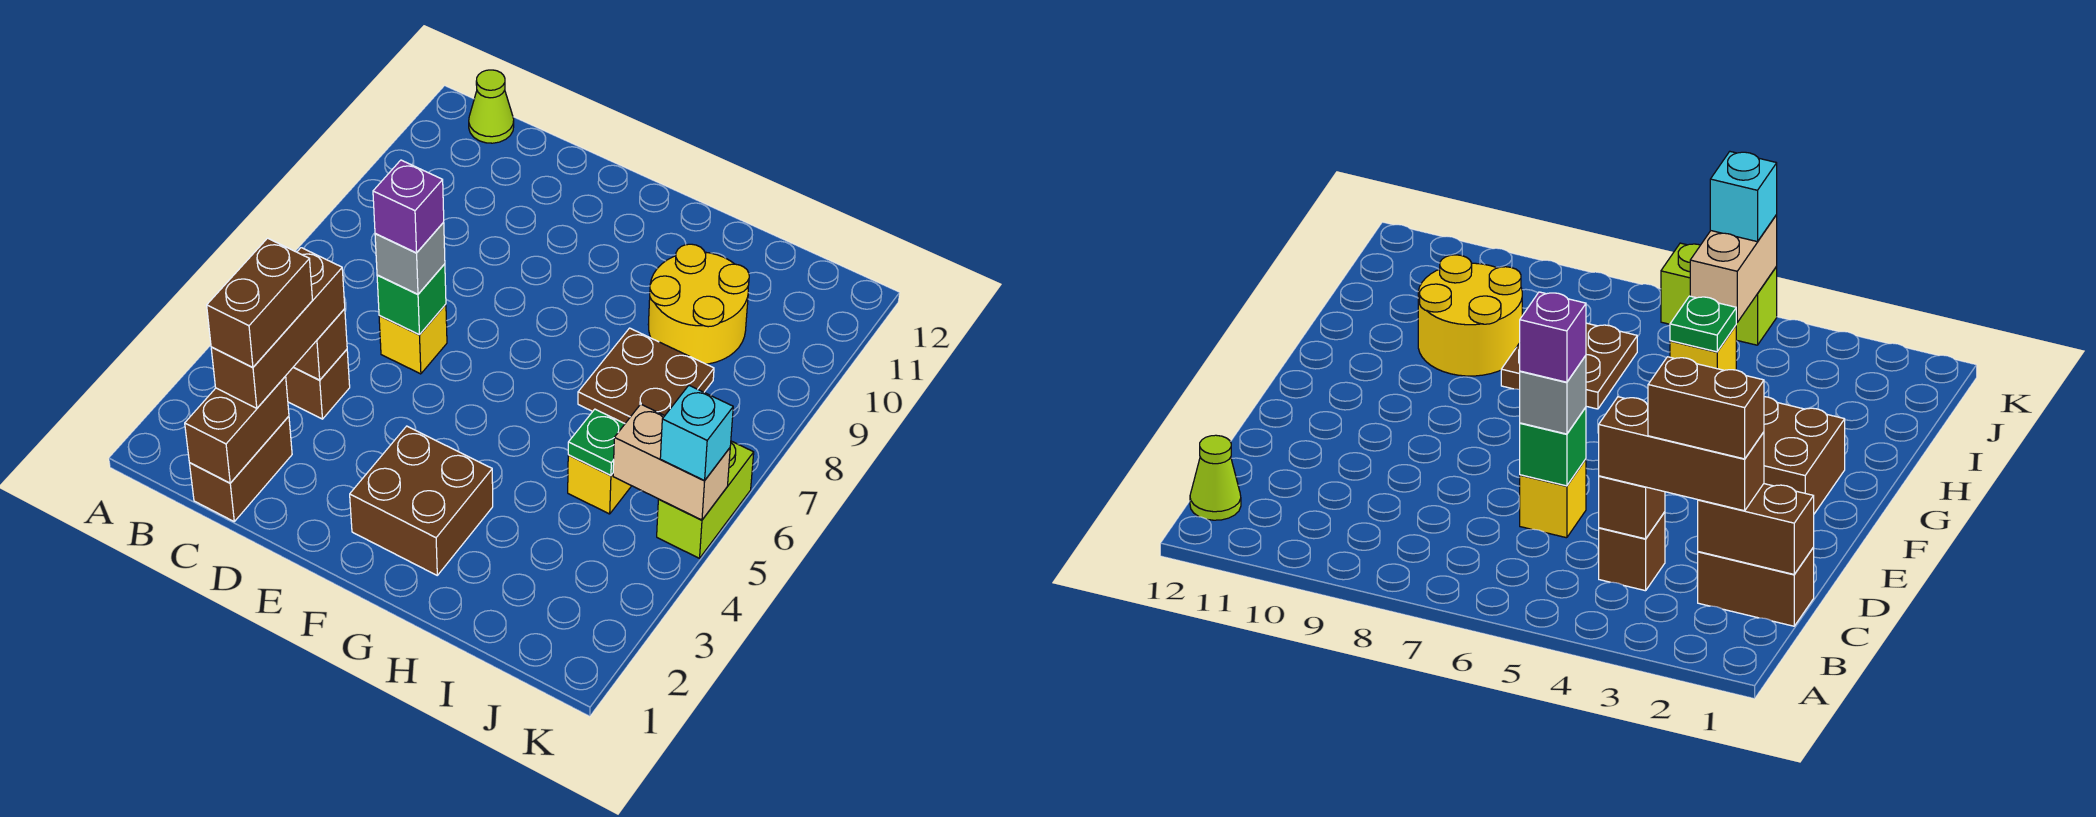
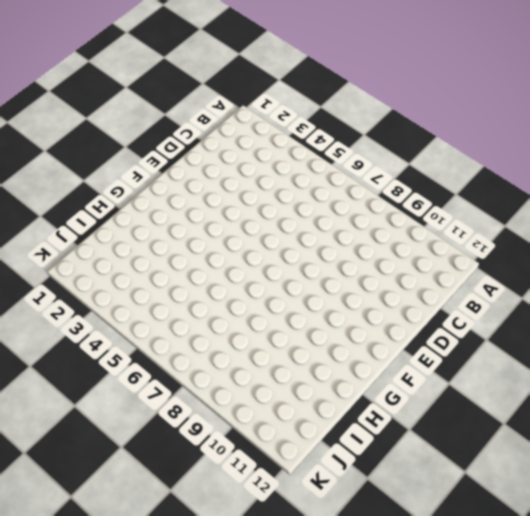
none -> lime cone B12 level 1
none -> brown brick C1:C2 level 1
none -> brown brick C4 level 1

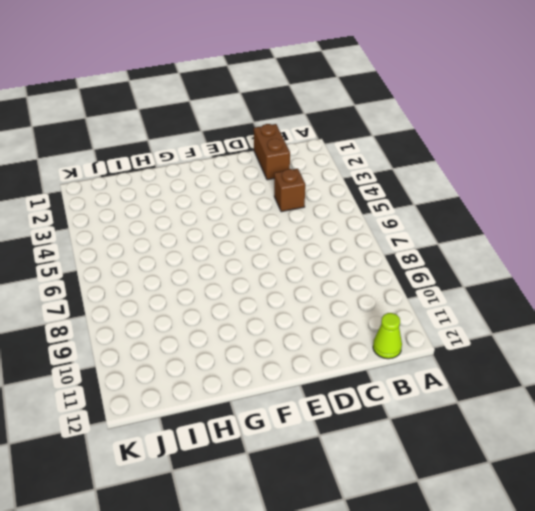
none -> yellow brick D6 level 1
none -> brown brick F2:G3 level 1
none -> brown plate H7:I8 level 1

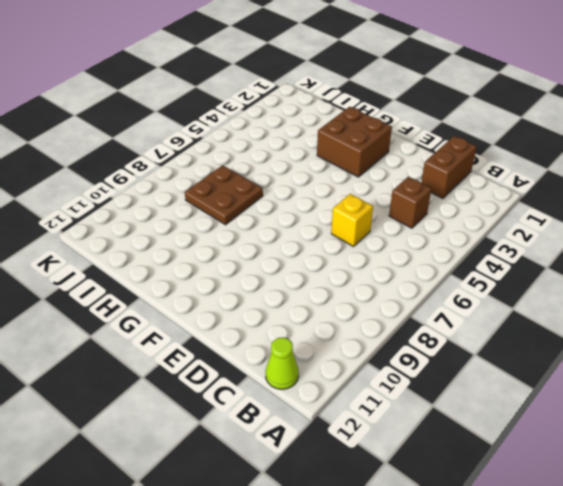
none -> yellow round brick H9:I10 level 1
none -> yellow brick I5 level 1
none -> lime brick K5:K6 level 1

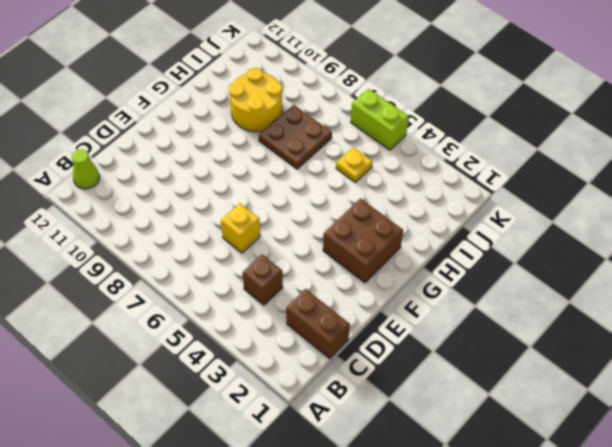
yellow plate I5 level 1 -> yellow brick I5 level 1
none -> brown brick C1:C2 level 2
none -> brown brick C4 level 2
none -> green brick D6 level 2

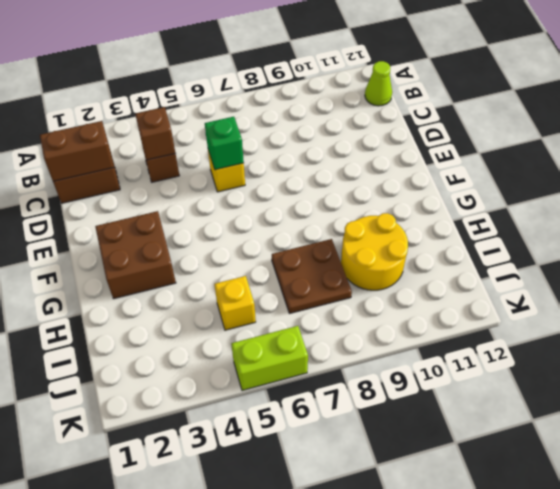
none -> green plate I5 level 2
none -> tan brick J5:K5 level 2
none -> brown brick C2:C4 level 3

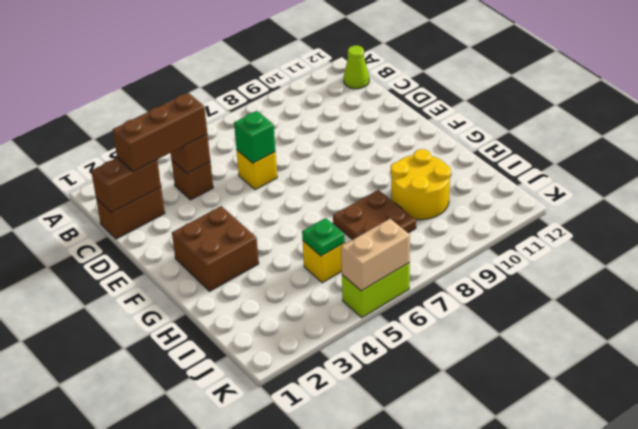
tan brick K5:K6 level 2 -> tan brick J5:K5 level 2
none -> grey brick D6 level 3
none -> cyan brick K5 level 3
none -> brown brick C2:C3 level 4

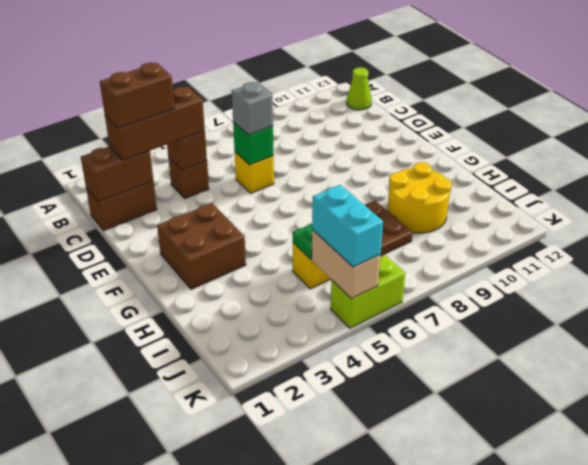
cyan brick J5:K5 level 3 -> cyan brick K5 level 3
none -> purple brick D6 level 4

